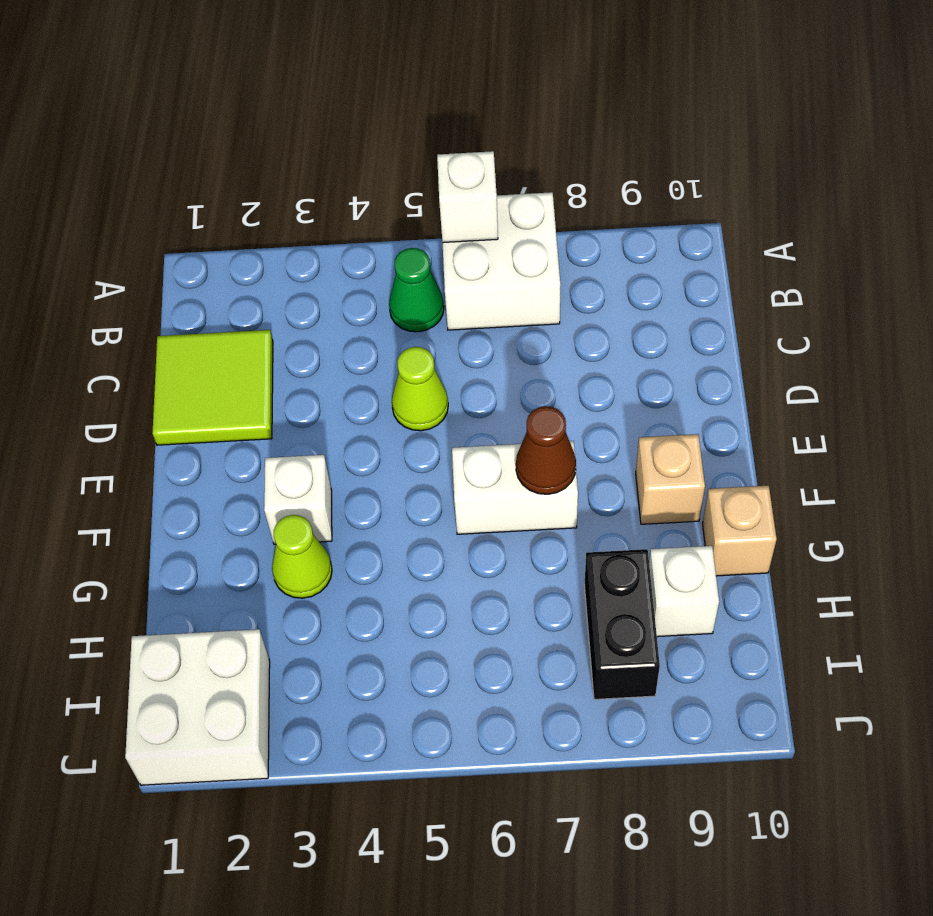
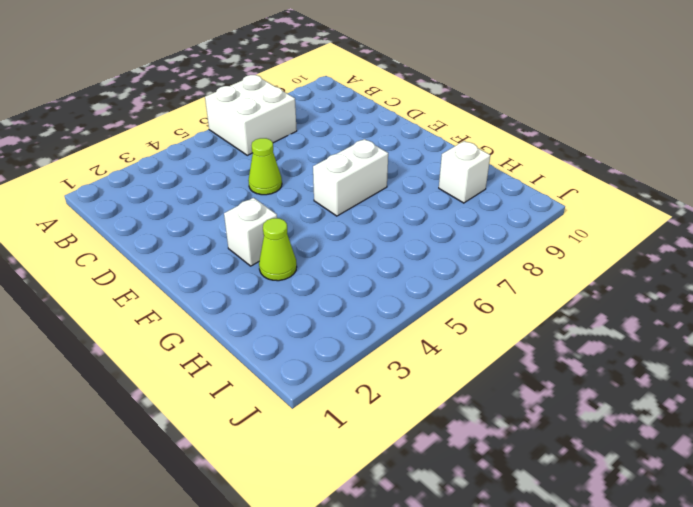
none -> green cone B5 level 1
none -> lime tile C1:D2 level 1
none -> tan brick F9 level 1

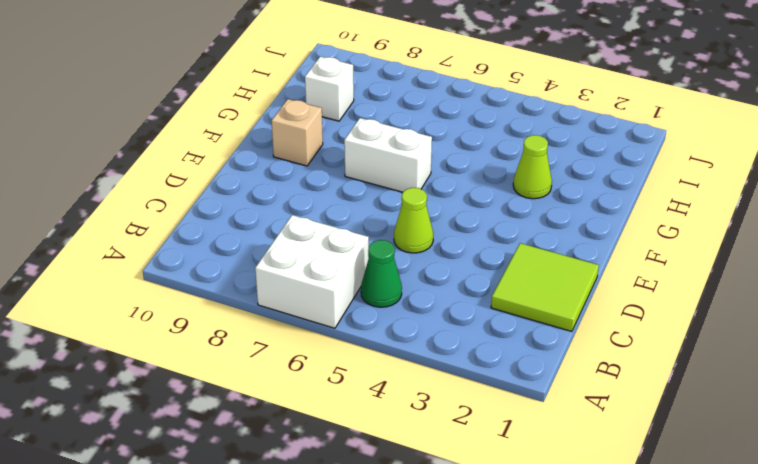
none -> white brick F3 level 1
none -> tan brick G10 level 1
none -> black brick H8:I8 level 1

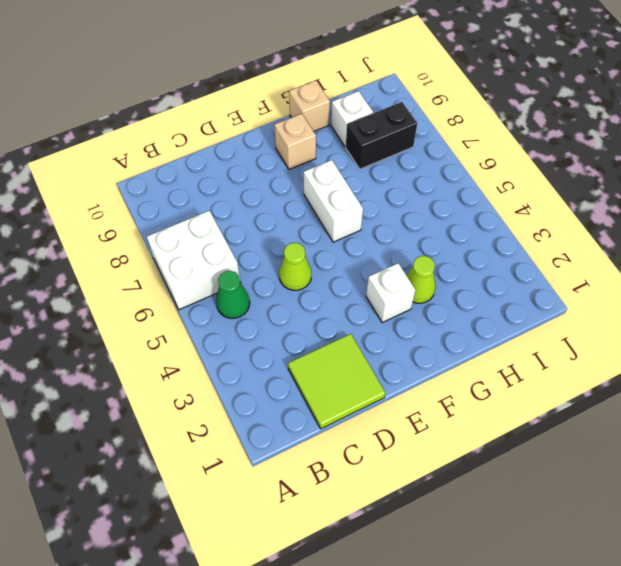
none -> white brick I1:J2 level 1
none -> white brick A6 level 2
none -> brown cone F7 level 2

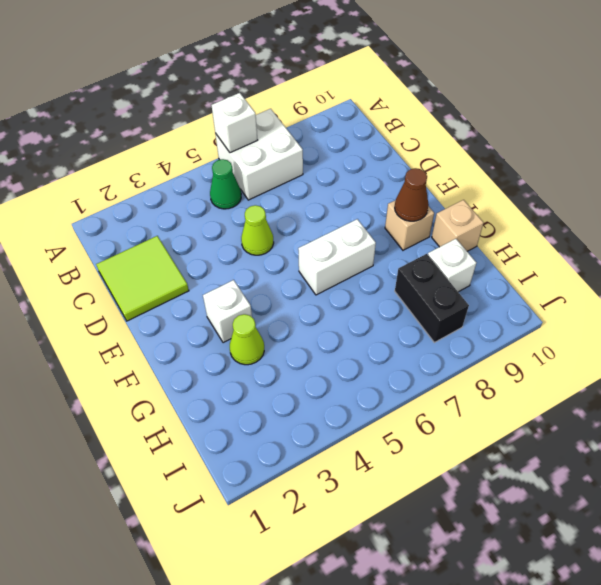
brown cone F9 level 2 -> brown cone F7 level 2
none -> white brick I1:J2 level 1

